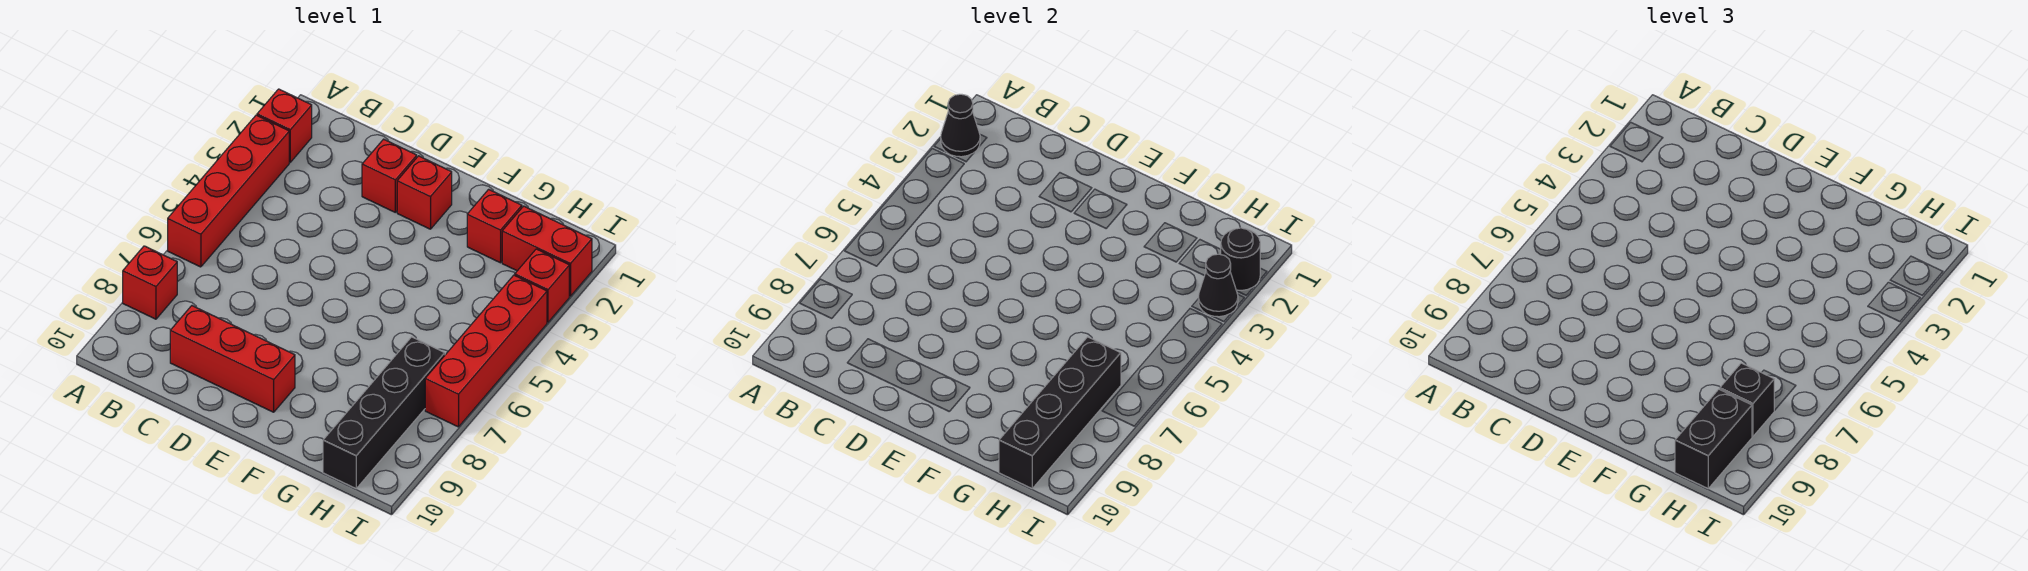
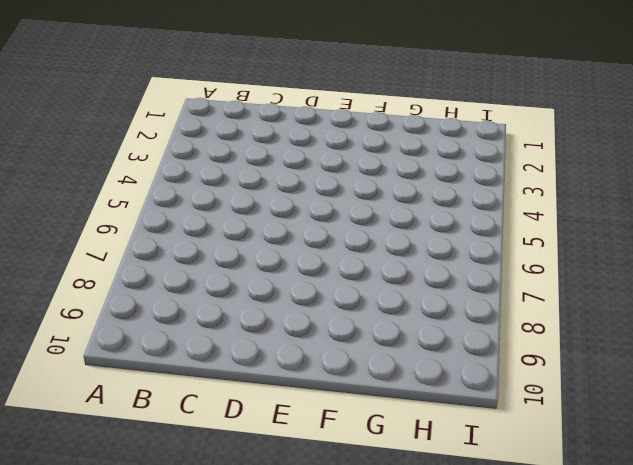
none -> red brick A2 level 1
none -> red brick A3:A6 level 1
none -> red brick A8 level 1

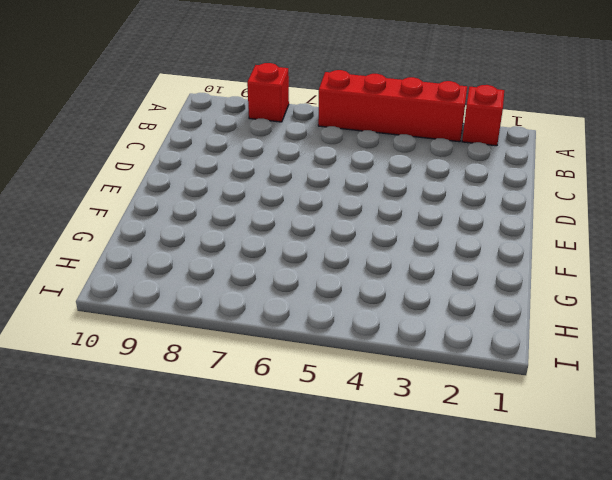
none -> red brick C9:E9 level 1
none -> red brick D2 level 1
none -> red brick E2 level 1

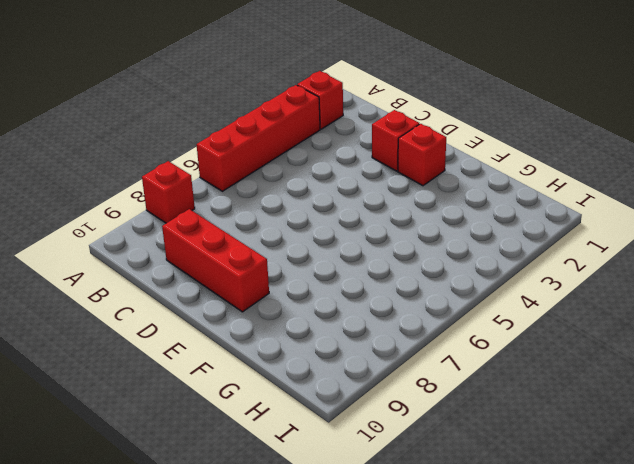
none -> red brick G2 level 1
none -> red brick H2:I2 level 1
none -> black brick H7:H10 level 1

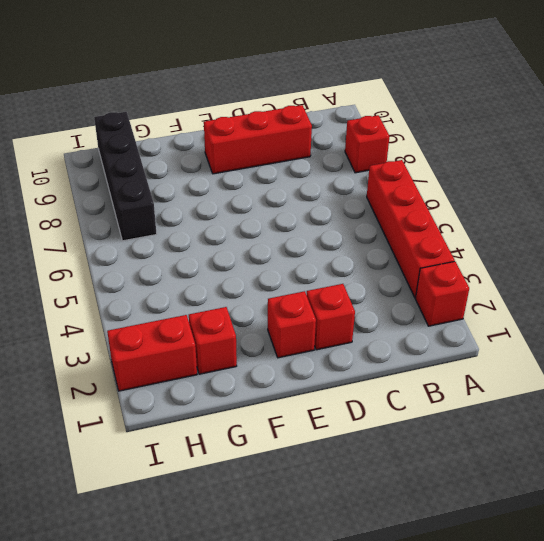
none -> red brick I3 level 1
none -> red brick I4:I7 level 1
none -> black cone A2 level 2

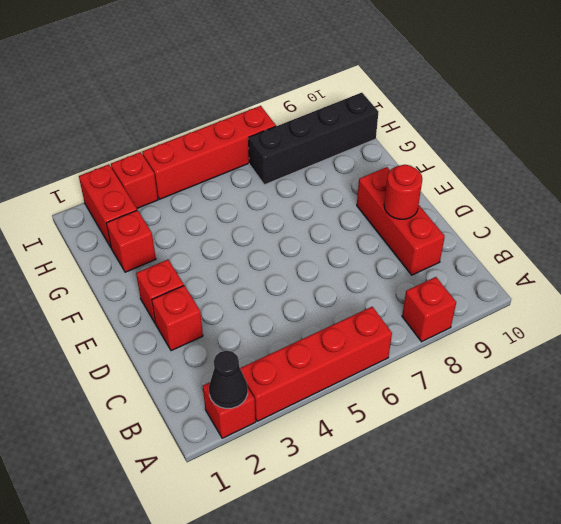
red round brick D9 level 2 -> none
none -> black brick H7:H10 level 2
none -> black round brick I2 level 2
none -> black cone I3 level 2

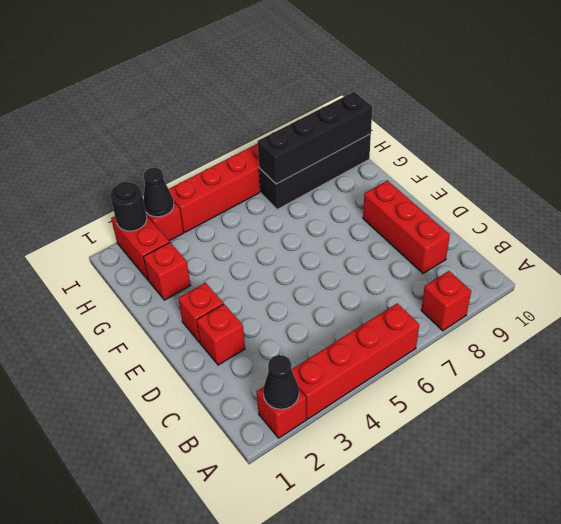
none -> black brick H8 level 3
none -> black brick H9:H10 level 3

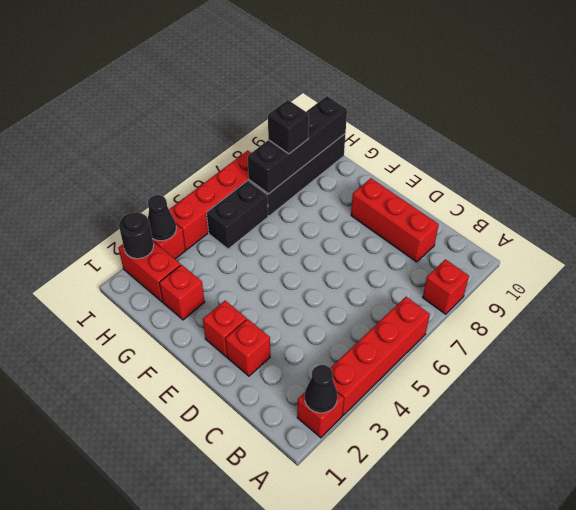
black brick H5:H6 level 1 -> black brick H9:H10 level 3

